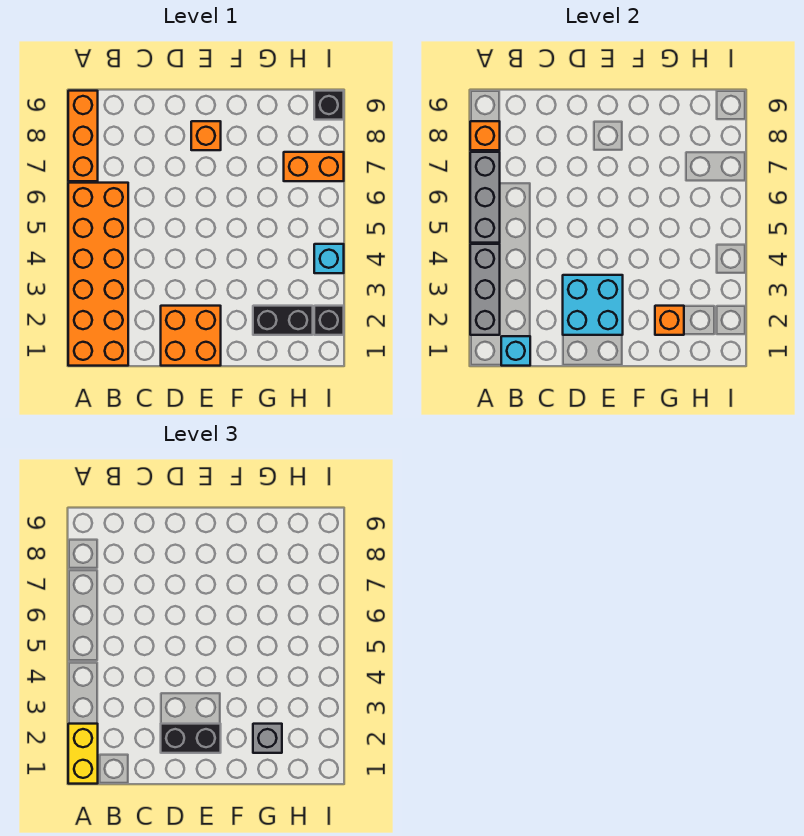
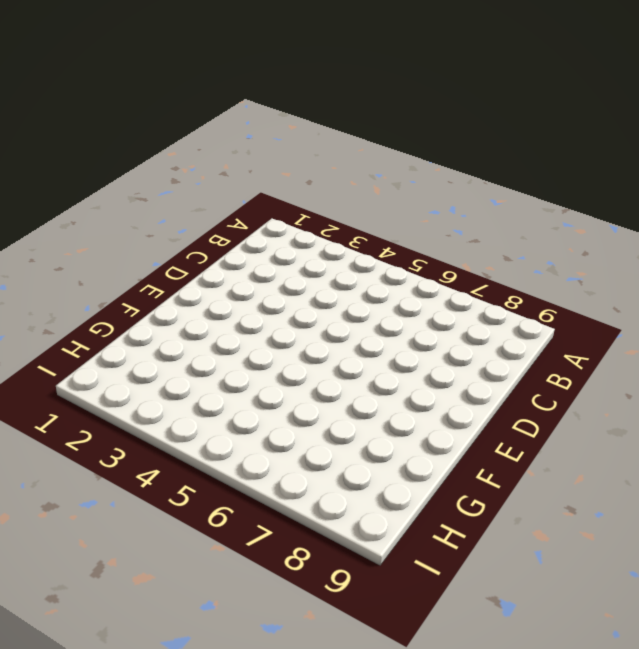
none -> orange brick A1:B6 level 1
none -> orange brick A7:A9 level 1
none -> orange brick D1:E2 level 1

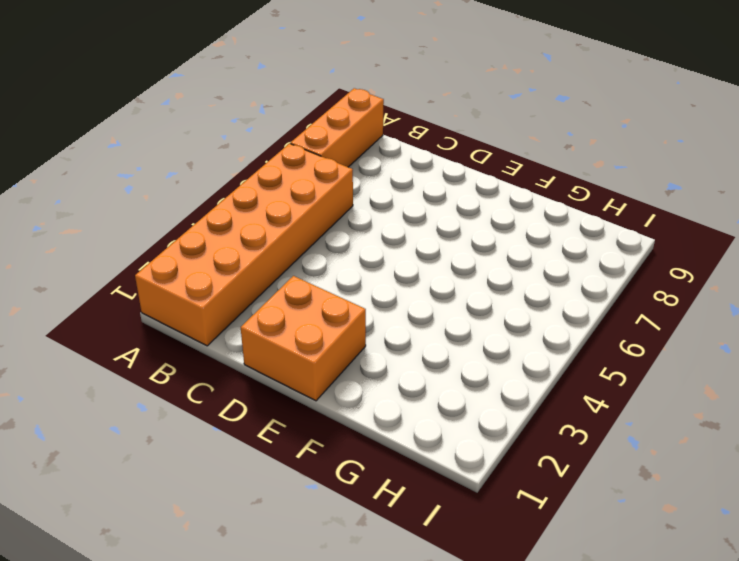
none -> orange brick E8 level 1
none -> black brick G2:H2 level 1
none -> orange brick H7:I7 level 1

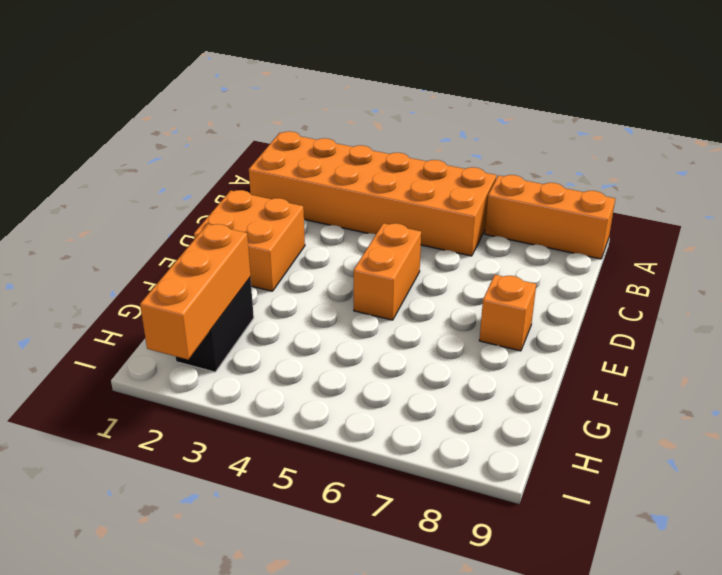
orange brick D5:E5 level 1 -> orange brick H7:I7 level 1
orange brick G2:I2 level 2 -> orange brick G2 level 2
none -> black brick I2 level 1
none -> cyan brick I4 level 1
none -> black brick I9 level 1

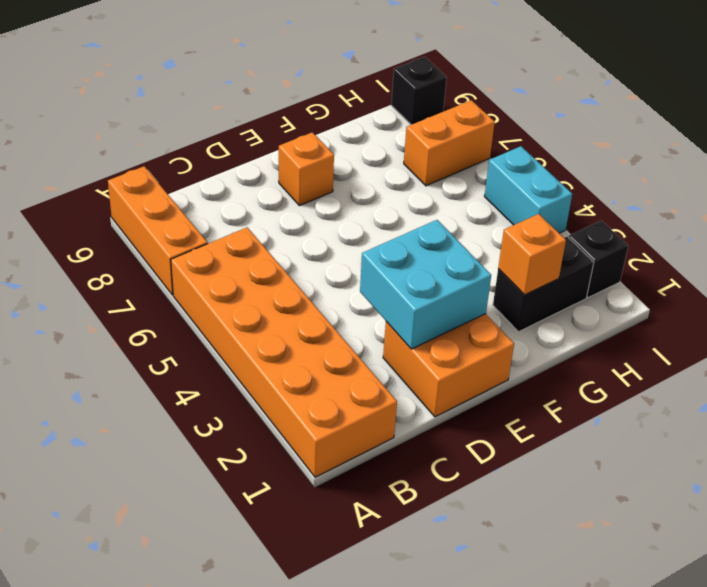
cyan brick I4:I5 level 1 -> cyan brick I4 level 1
none -> grey brick A2:A4 level 2
none -> grey brick A5:A7 level 2
none -> orange brick A8 level 2

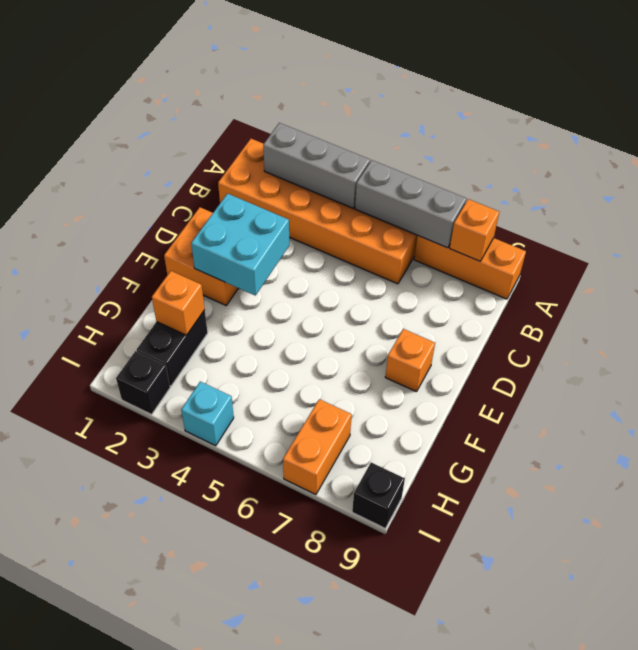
none -> cyan brick B1 level 2
none -> yellow brick A1:A2 level 3
none -> black brick D2:E2 level 3

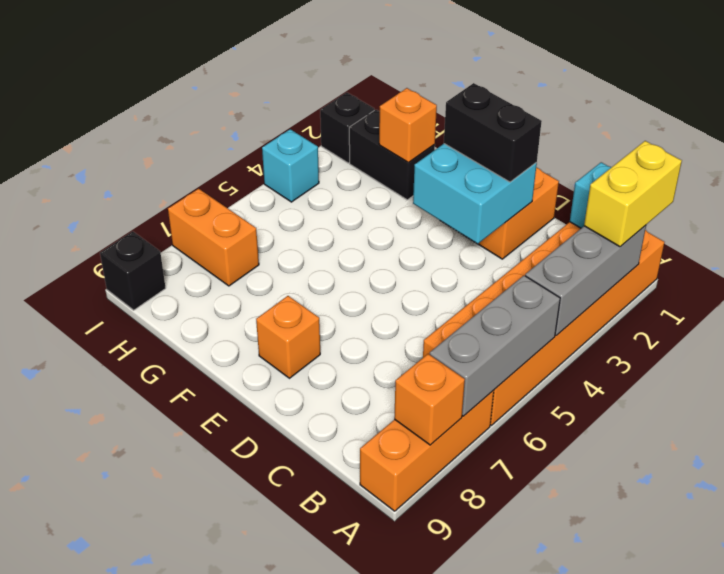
none -> grey brick G2 level 3

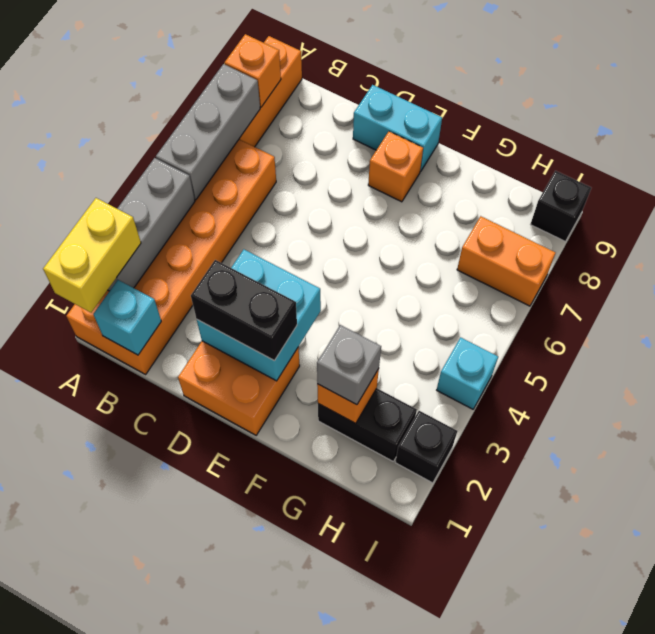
cyan brick D9:E9 level 1 -> none

